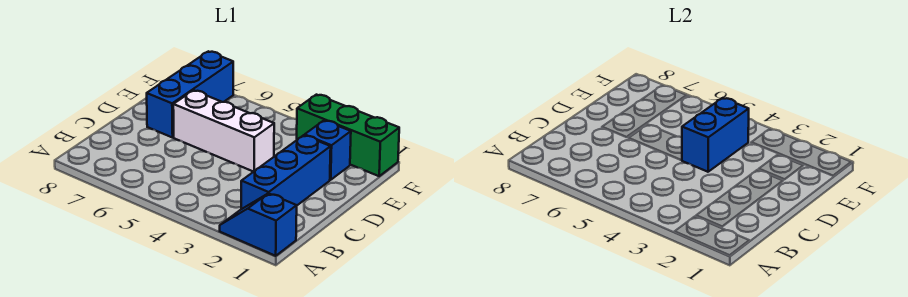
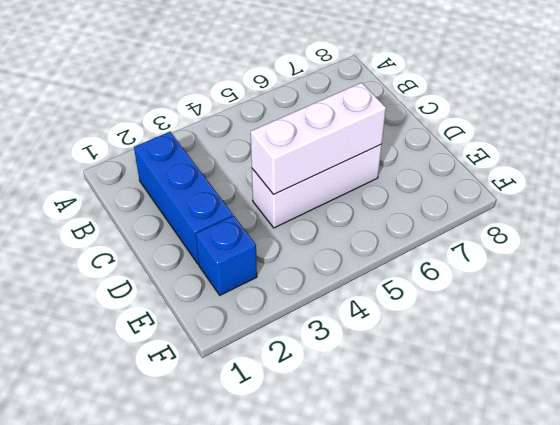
white brick D4:D6 level 2 -> blue brick D4:E4 level 2
none -> blue slope A1:A2 level 1 top 1
none -> blue brick D7:F7 level 1

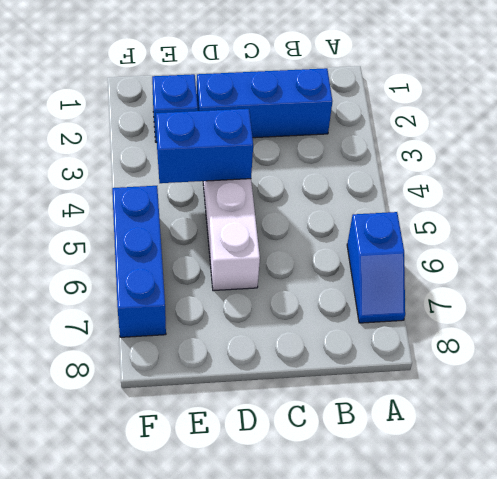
blue slope A6:A7 level 1 top 6 -> blue slope A1:A2 level 1 top 1
blue brick F5:F7 level 1 -> blue brick D7:F7 level 1
none -> green brick F1:F3 level 1

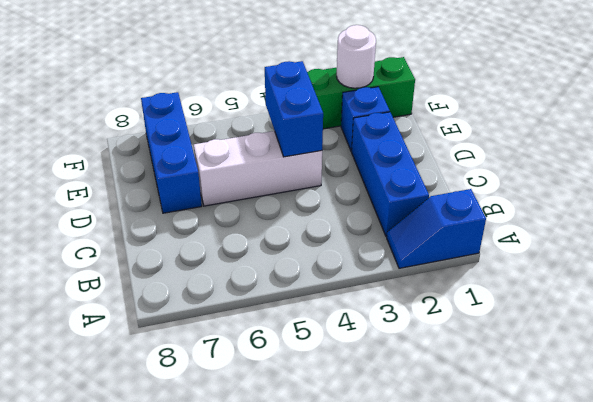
white round brick F2 level 2 -> none

